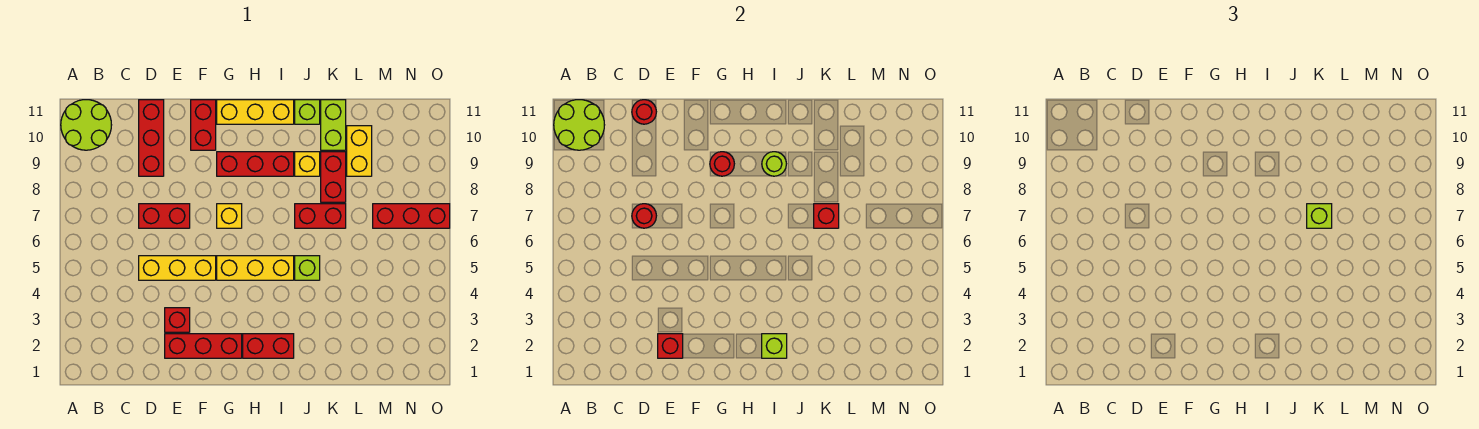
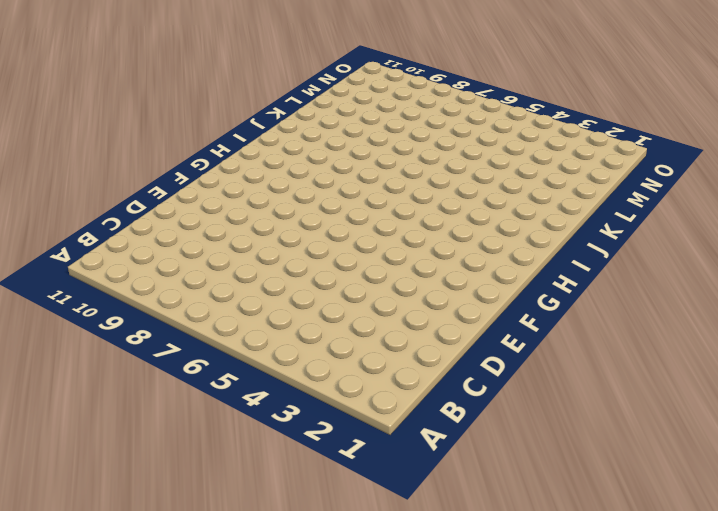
none -> lime round brick A10:B11 level 1
none -> yellow brick D5:F5 level 1
none -> red brick D7:E7 level 1

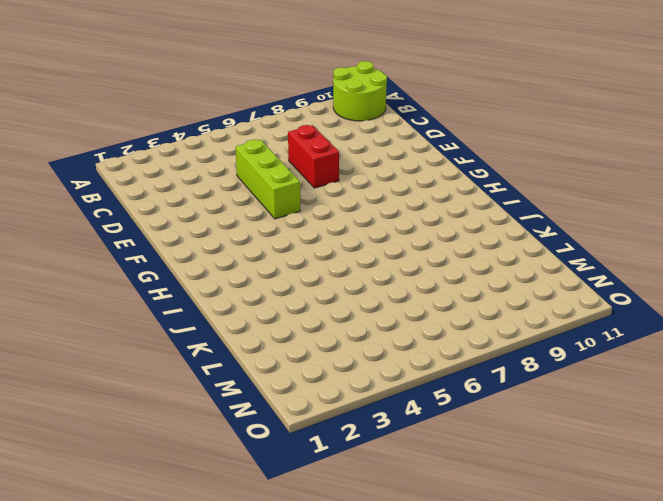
lime brick D5:F5 level 1 -> yellow brick D5:F5 level 1
none -> red brick D9:D11 level 1
none -> red brick E2:G2 level 1
none -> red brick E3 level 1

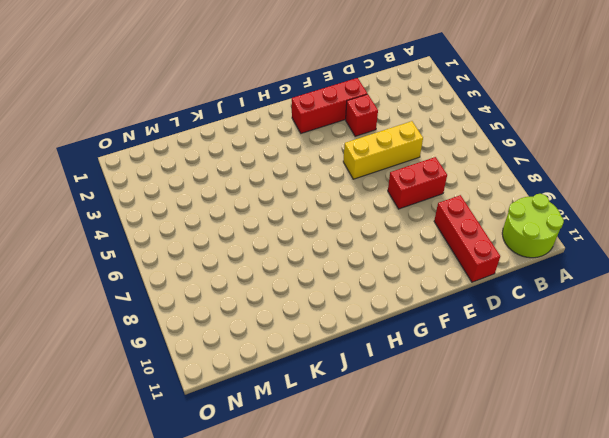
none -> red brick F10:F11 level 1
none -> yellow brick G5:I5 level 1
none -> yellow brick G7 level 1

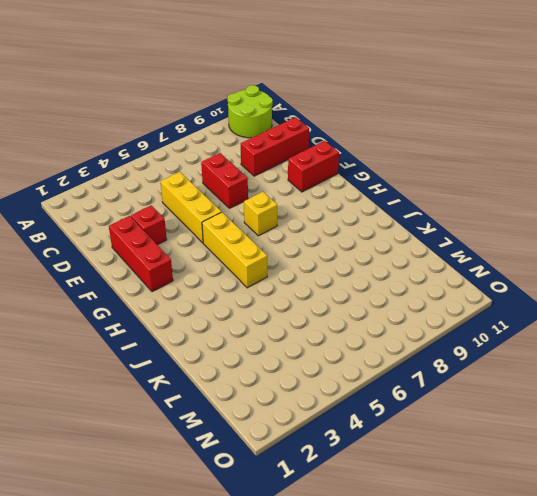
none -> red brick G9:I9 level 1
none -> yellow brick G11:I11 level 1
none -> red brick H2:I2 level 1

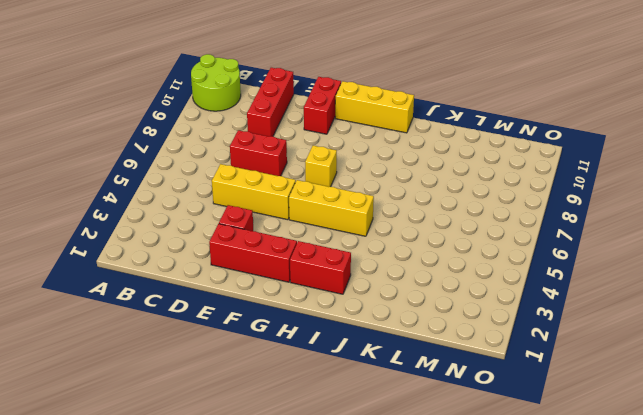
none -> red brick G9:I9 level 1
none -> lime brick J5 level 1
none -> red brick J7:K7 level 1

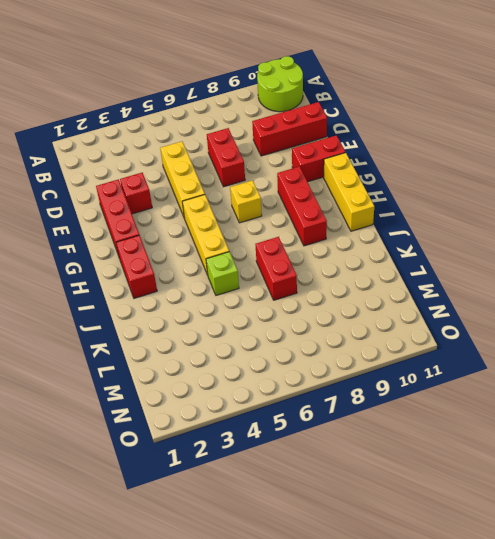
none -> yellow brick J9 level 1
none -> lime brick J11 level 1
none -> red brick K8:K9 level 1

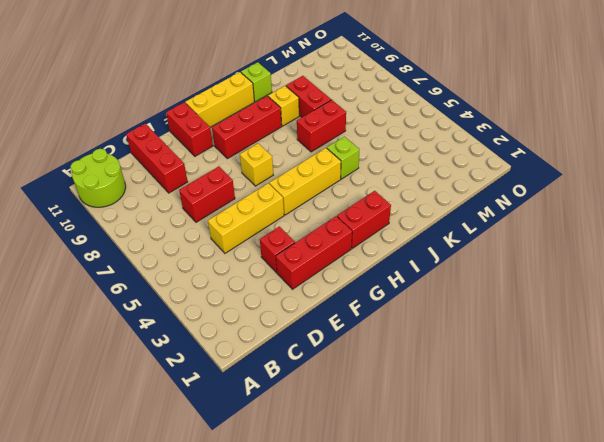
none -> lime brick K10:K11 level 1
none -> yellow brick L9:L10 level 1
none -> red brick M7:O7 level 1

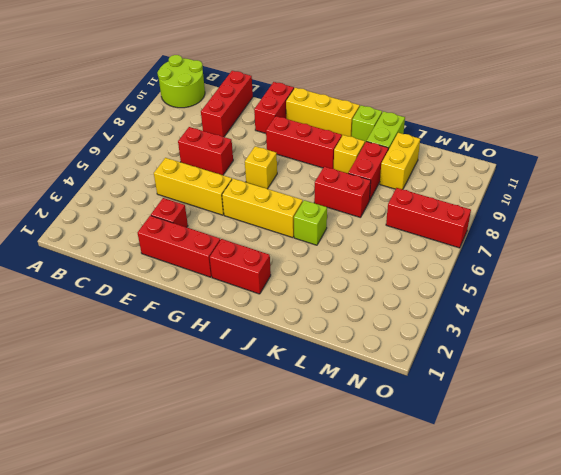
none -> lime round brick A10:B11 level 2
none -> red round brick D7 level 2
none -> red round brick D11 level 2

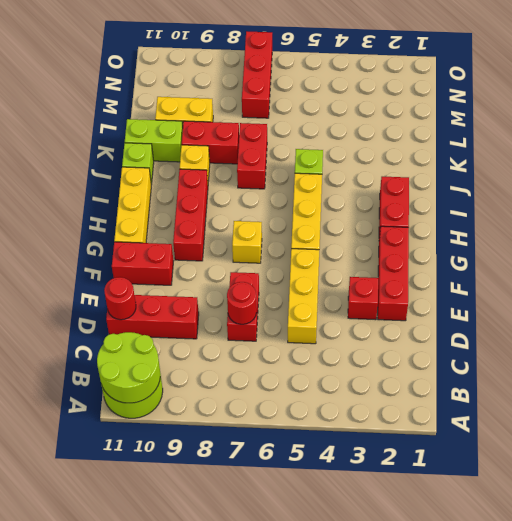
none -> red brick E2 level 2
none -> red round brick G9 level 2
none -> lime brick I2 level 2

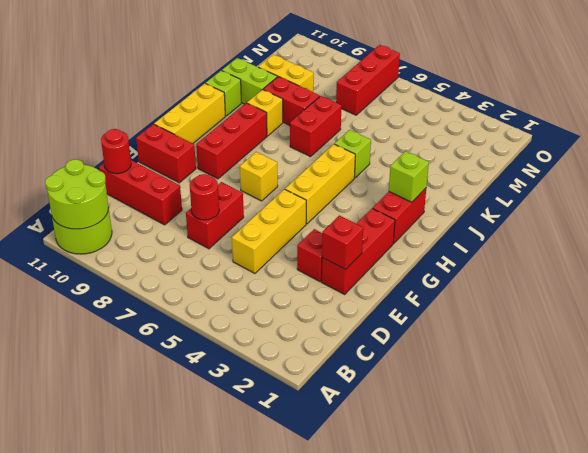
none -> red round brick G9 level 2
none -> lime round brick I9 level 2
none -> red brick K7 level 2

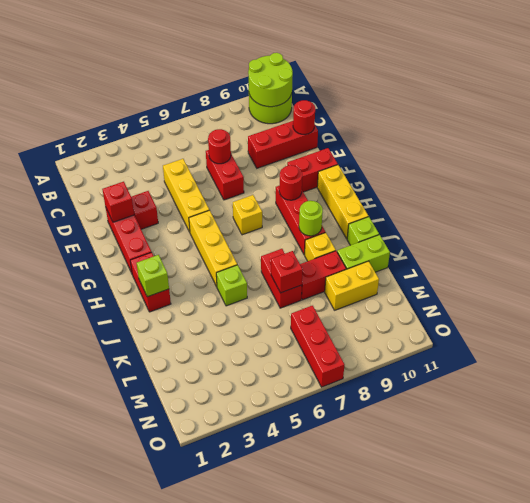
none -> lime brick K7 level 3

